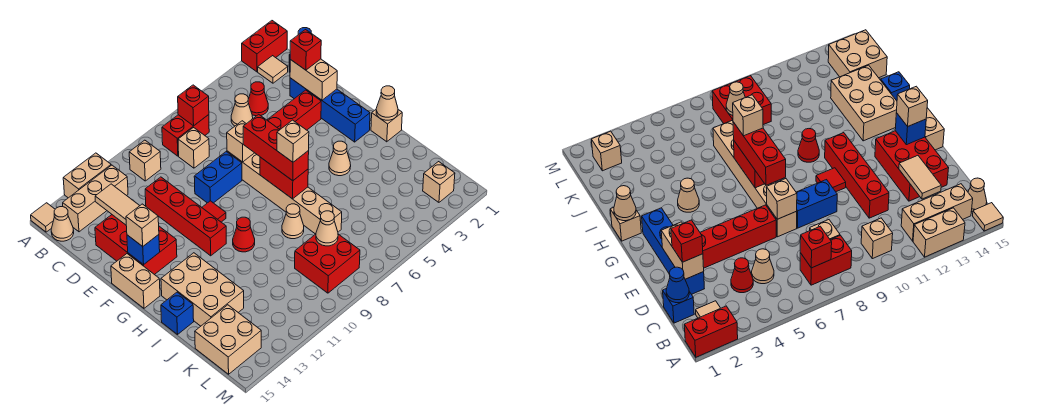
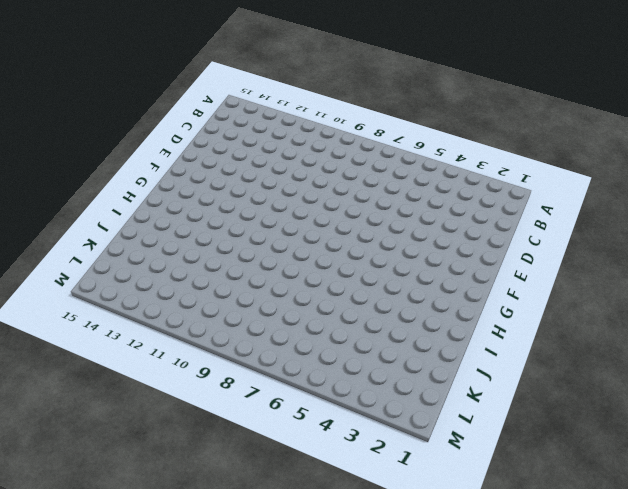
none -> red brick A1:A2 level 1
none -> tan brick A12:A13 level 1
none -> tan tile A15 level 1
none -> tan tile B2 level 1

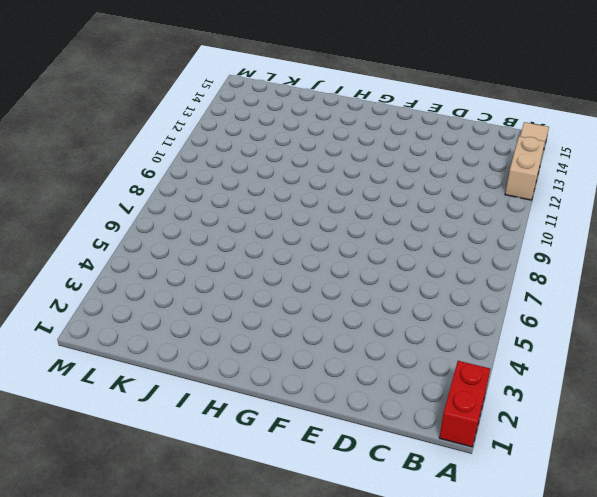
none -> tan tile B2 level 1
none -> red brick B7:B8 level 1
none -> tan brick B10 level 1
none -> tan brick B12:B14 level 1

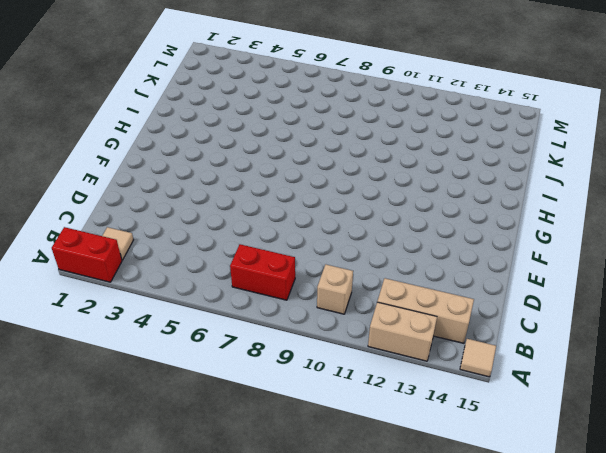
none -> tan cone B15 level 1
none -> blue brick C1 level 1
none -> red cone C4 level 1
none -> tan cone C5 level 1

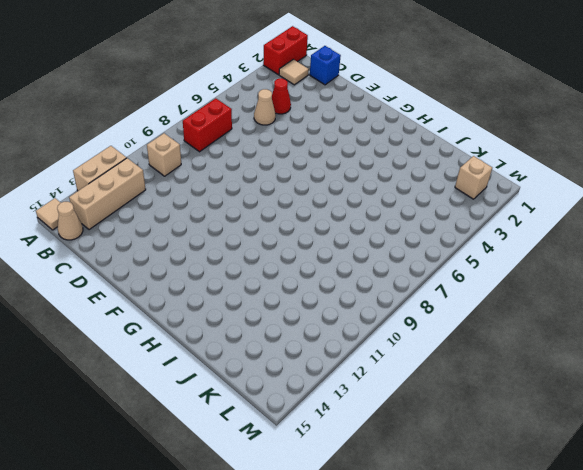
none -> tan brick C8 level 1
none -> blue brick D2:G2 level 1
none -> red brick D11:G11 level 1
none -> red brick D13:F14 level 1

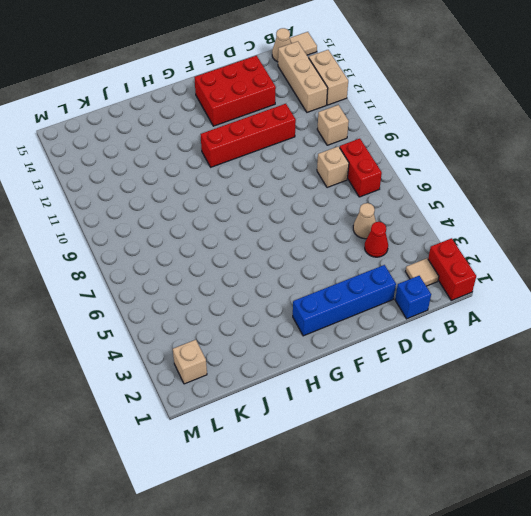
none -> red brick E3:E6 level 1
none -> tan brick E7:J7 level 1
none -> blue brick E8:E9 level 1
none -> red tile F10 level 1

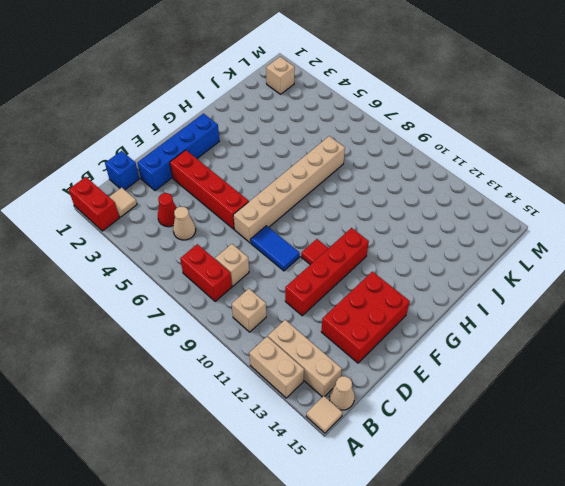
blue tile E8:E9 level 1 -> blue brick E8:E9 level 1
none -> tan brick F15:G15 level 1
none -> tan brick H1 level 1
none -> tan cone H4 level 1
none -> red cone H10 level 1

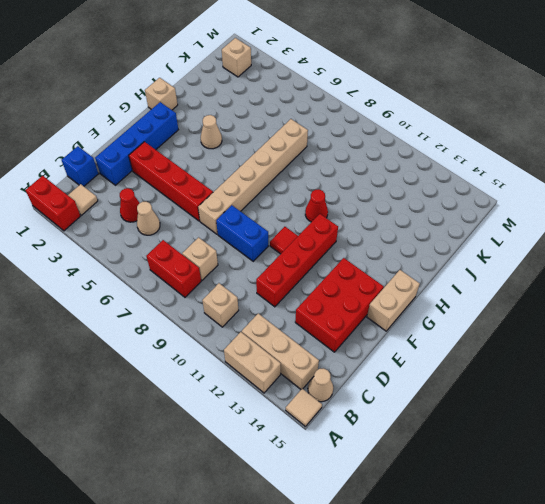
none -> tan brick H13:J14 level 1
none -> tan cone I8 level 1
none -> blue brick I15 level 1
none -> red brick K8:L9 level 1

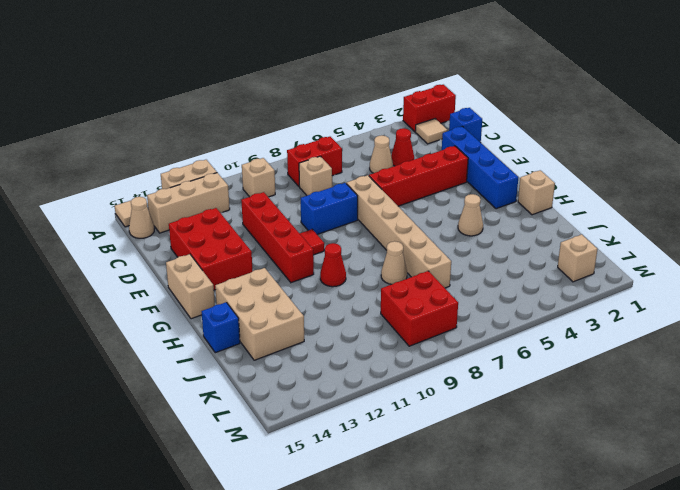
none -> tan brick K14:L15 level 1
none -> red brick B7 level 2
none -> blue cone C1 level 2
none -> tan tile C13:D13 level 2

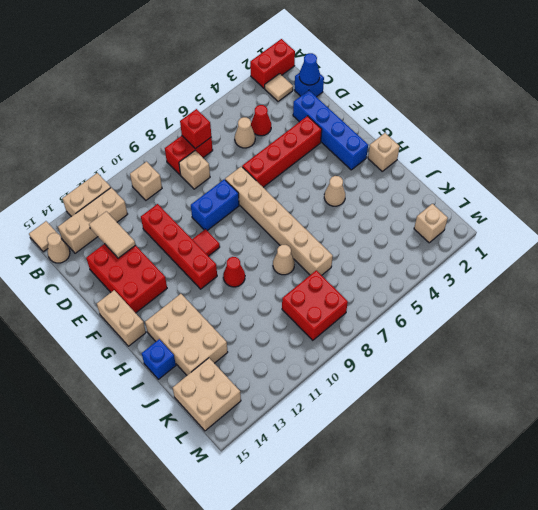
none -> tan brick D2:E2 level 2
none -> tan brick E7 level 2
none -> blue brick F14 level 2
none -> red brick G7:H7 level 2

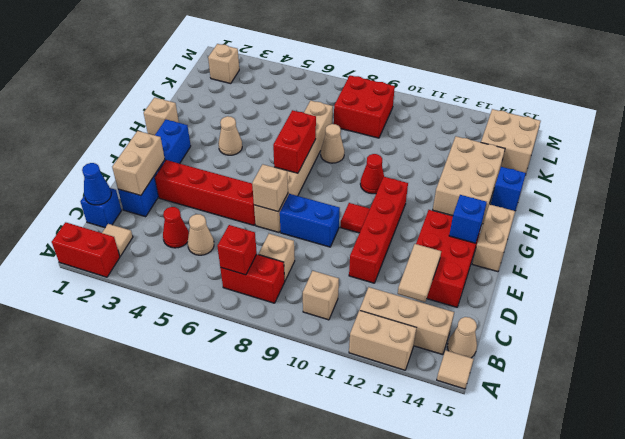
none -> tan cone H1 level 2
none -> tan cone K8 level 2
none -> red brick D2 level 3
none -> red brick F7:H7 level 3

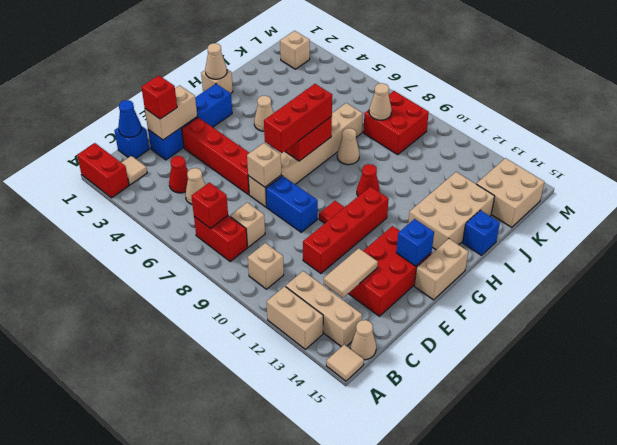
none -> tan brick F14 level 3
none -> tan brick H7 level 4

